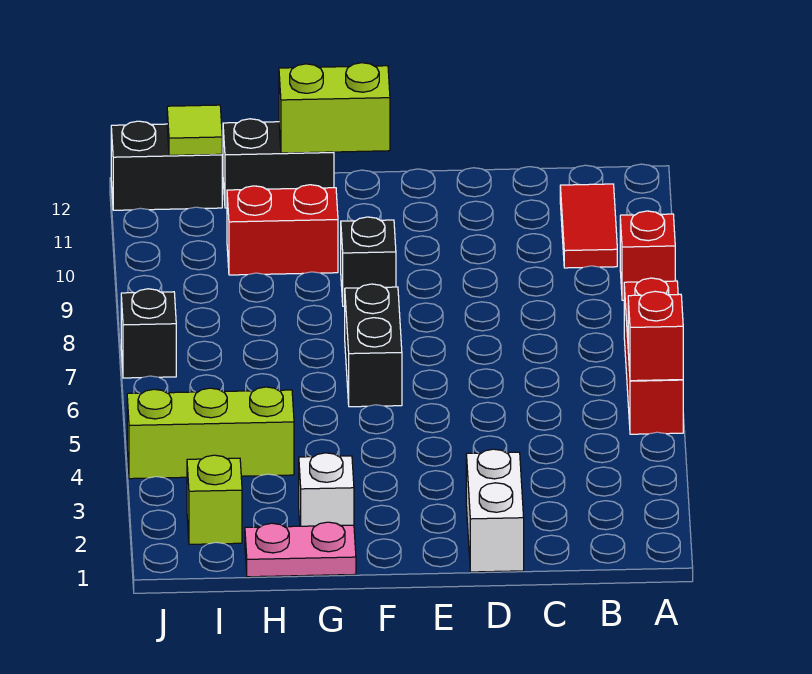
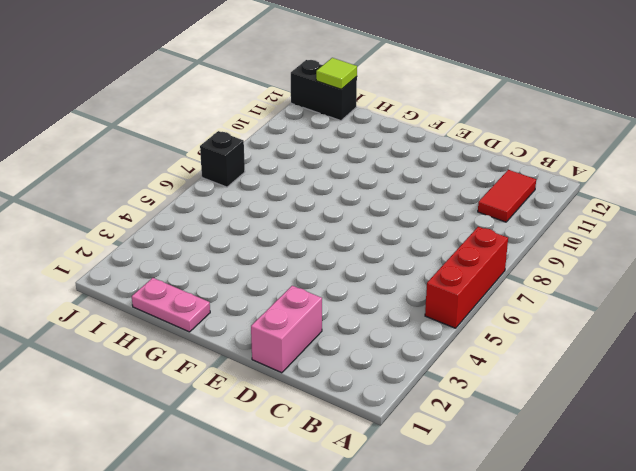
pink brick D1:D2 level 1 -> white brick D1:D2 level 1
none -> red brick A9 level 1
none -> black brick F6:F7 level 1
none -> black brick F9 level 1

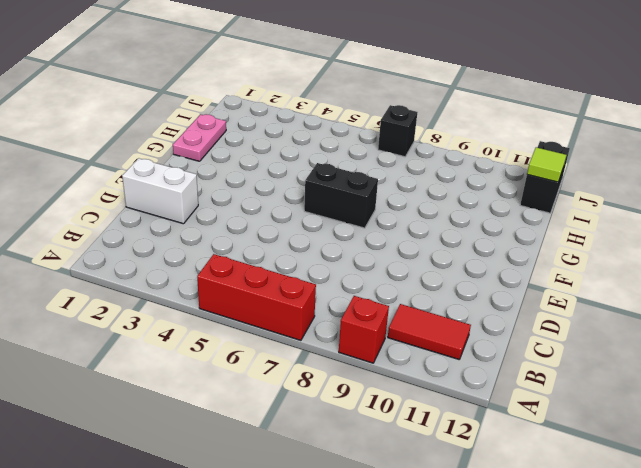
none -> black brick F9 level 1
none -> white brick G2 level 1
none -> red brick G10:H10 level 1

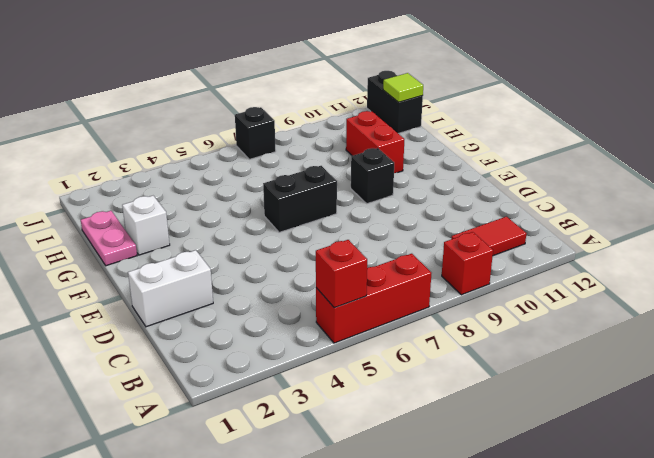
none -> black brick G12:H12 level 1
none -> lime brick H4:J4 level 1
none -> lime brick I2 level 1

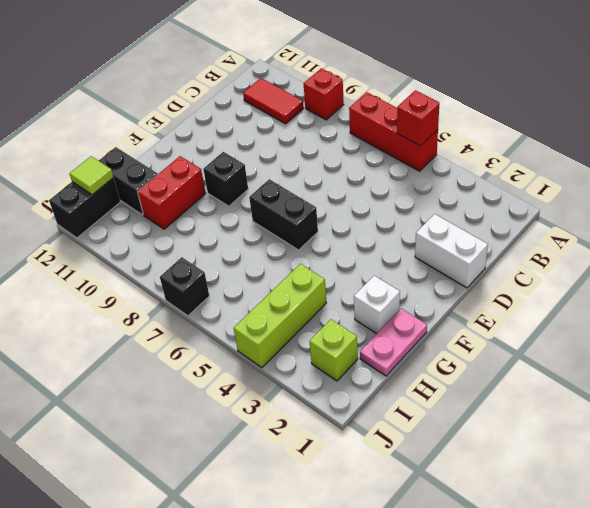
black brick H11:H12 level 1 -> black brick G12:H12 level 1
none -> lime brick F12:G12 level 2

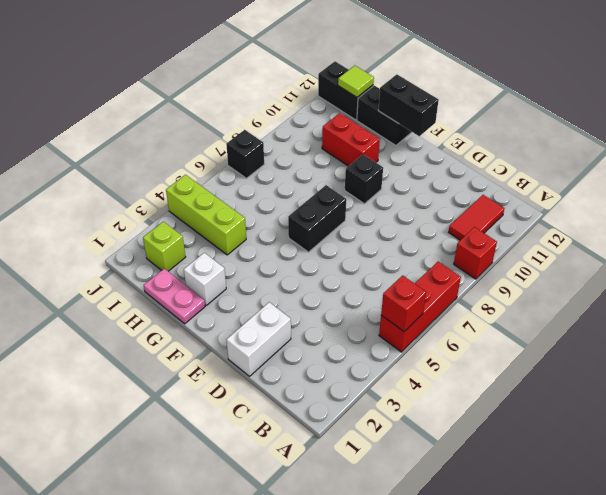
black brick F12:G12 level 2 -> lime brick F12:G12 level 2

